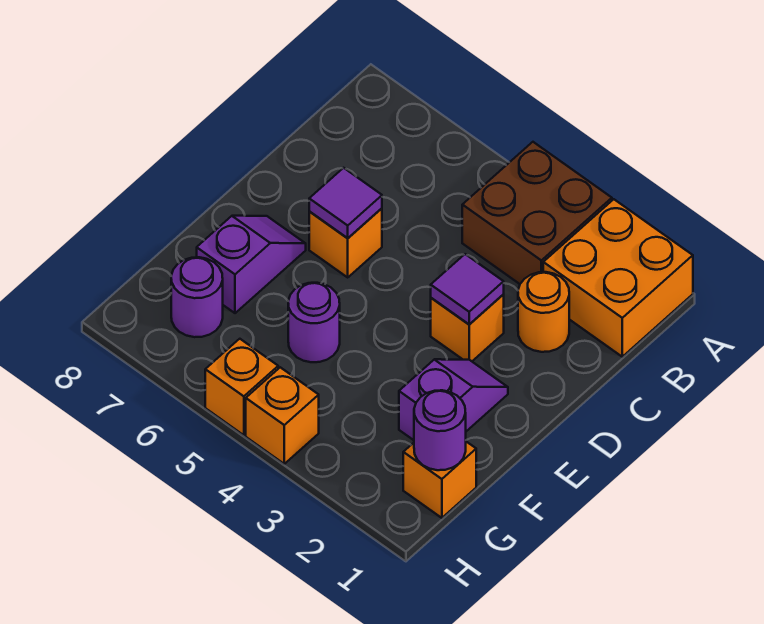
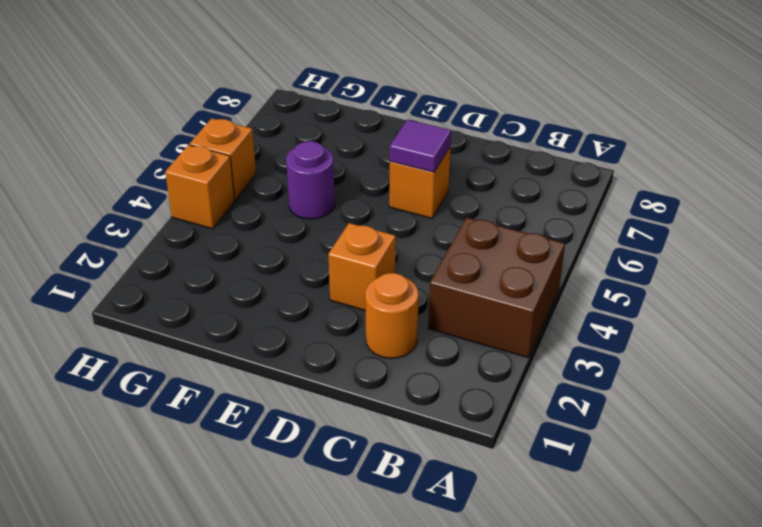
none -> orange brick A1:B2 level 1
none -> purple slope E2:F2 level 1 top F
none -> purple slope E7:F7 level 1 top F

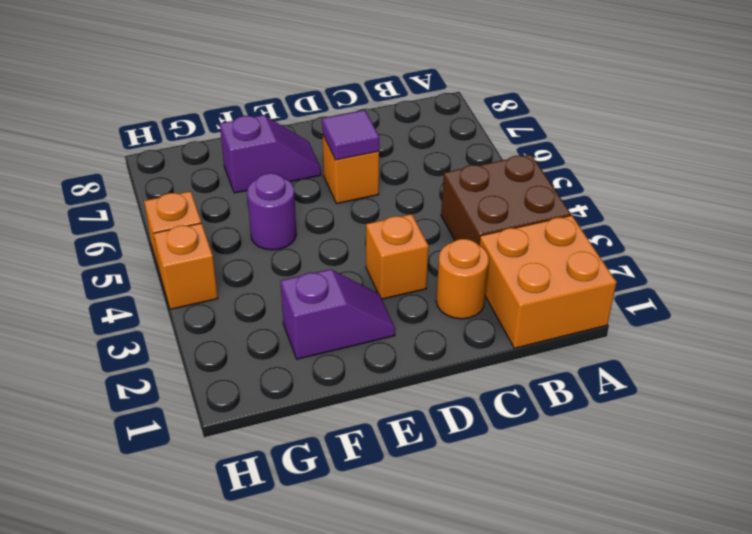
none -> orange brick G1 level 1
none -> purple round brick G7 level 1
none -> purple tile D3 level 2

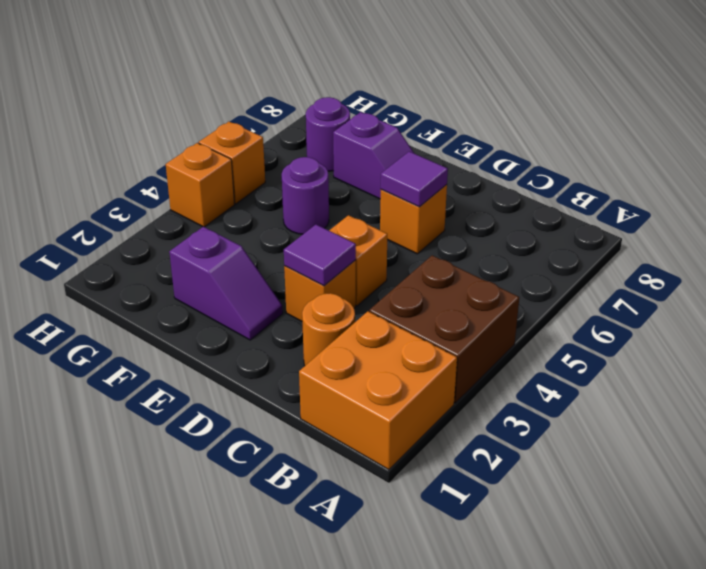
orange brick D4 level 1 -> orange brick G1 level 1
none -> purple round brick G1 level 2

